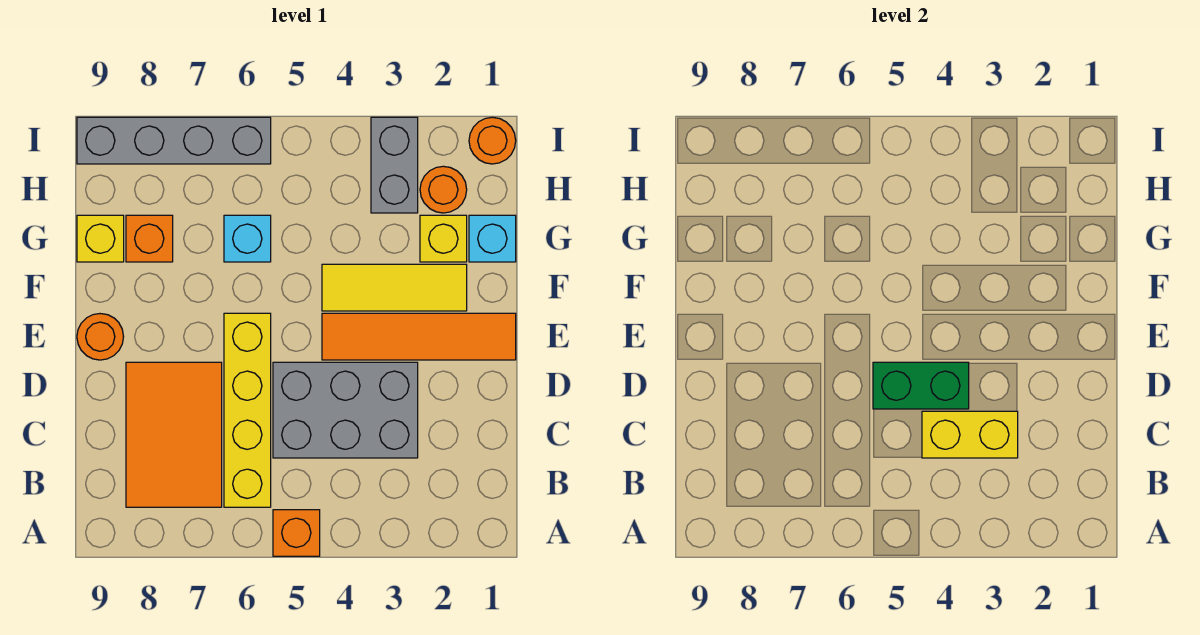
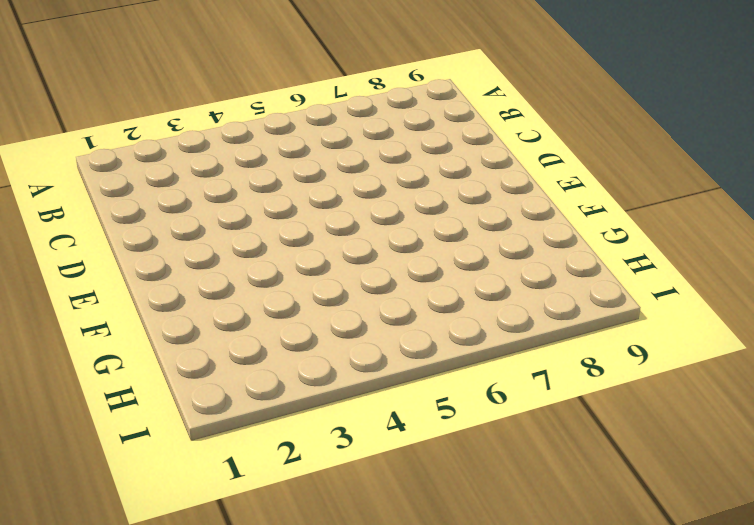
none -> orange brick A5 level 1
none -> yellow brick B6:E6 level 1
none -> orange tile B7:D8 level 1

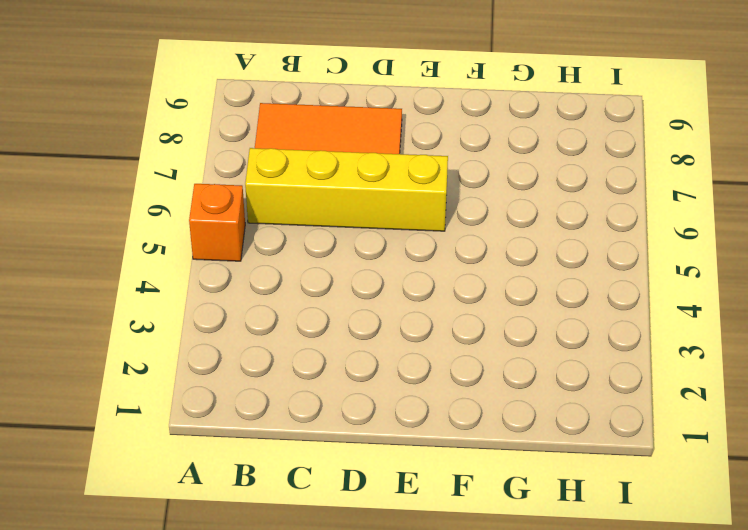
none -> grey brick C3:D5 level 1
none -> orange tile E1:E4 level 1
none -> orange round brick E9 level 1

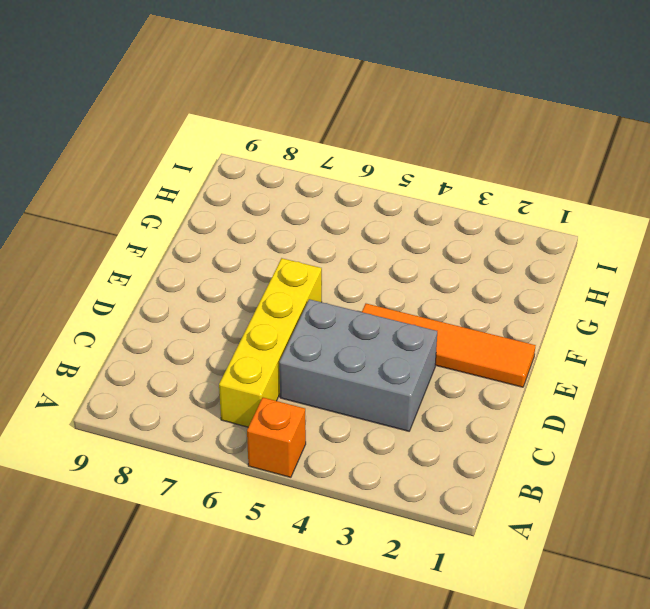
none -> orange tile B7:D8 level 1
none -> orange round brick E9 level 1
none -> yellow tile F2:F4 level 1

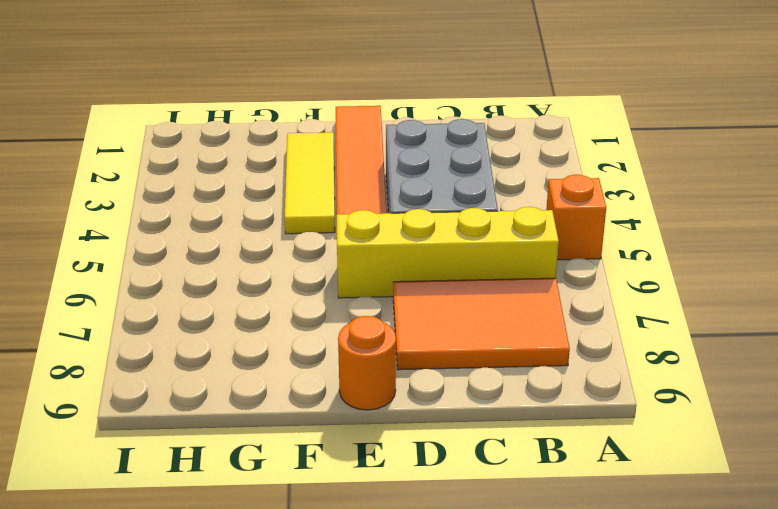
none -> cyan brick G1 level 1
none -> yellow brick G2 level 1
none -> cyan brick G6 level 1

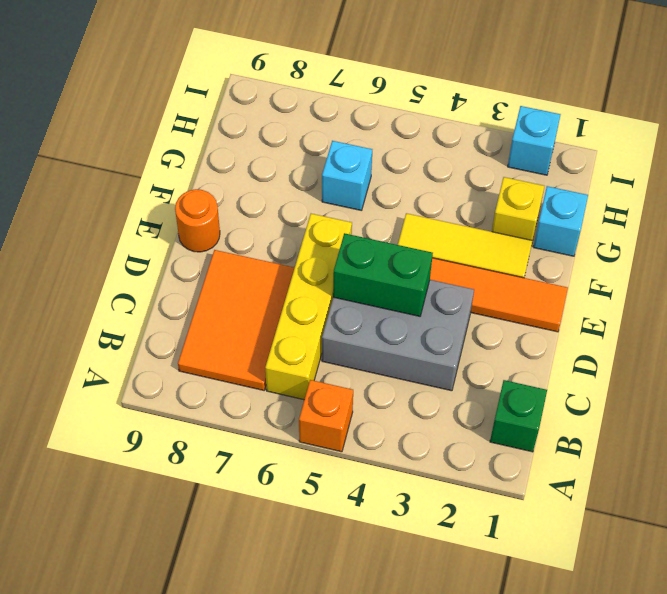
green brick B1 level 1 -> none
cyan brick I2 level 1 -> none
none -> orange brick G8 level 1
none -> yellow brick G9 level 1
none -> orange round brick H2 level 1

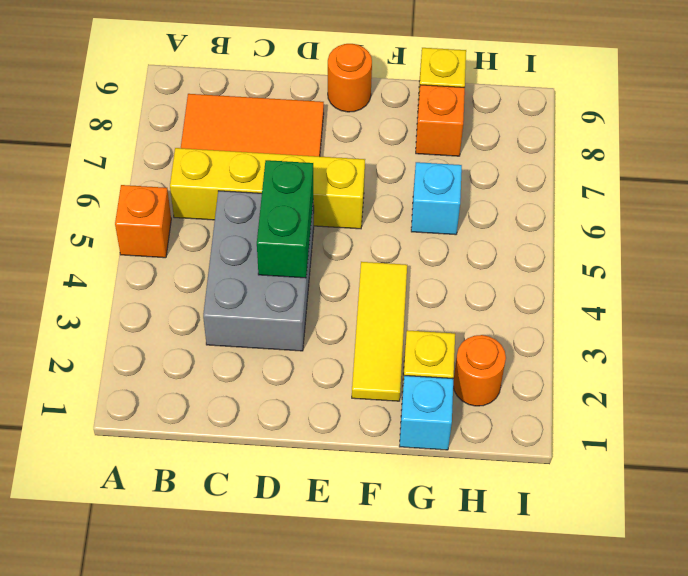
none -> orange tile E1:E4 level 1
none -> grey brick H3:I3 level 1
none -> orange round brick I1 level 1

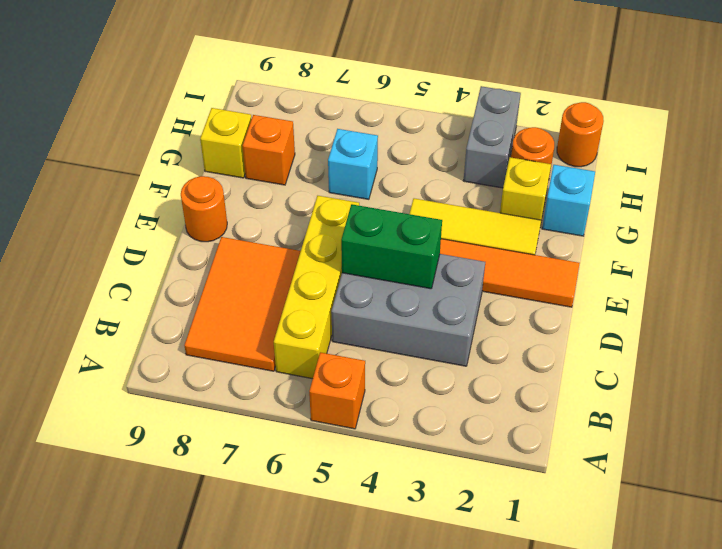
none -> grey brick I6:I9 level 1
none -> yellow brick C3:C4 level 2

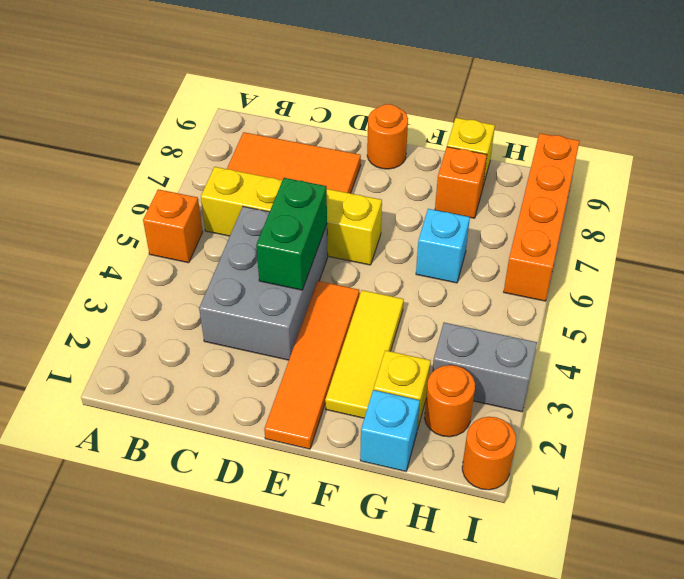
orange brick I6:I9 level 1 -> grey brick I6:I9 level 1
none -> yellow brick C3:C4 level 2

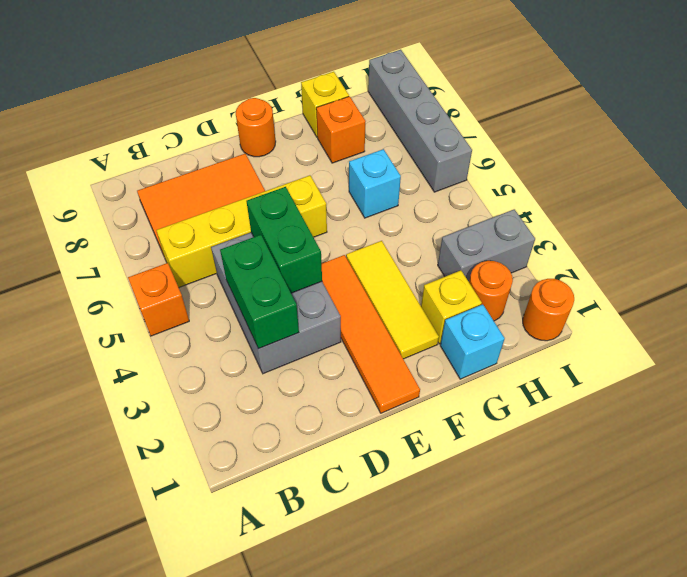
green brick C3:C4 level 2 -> yellow brick C3:C4 level 2

